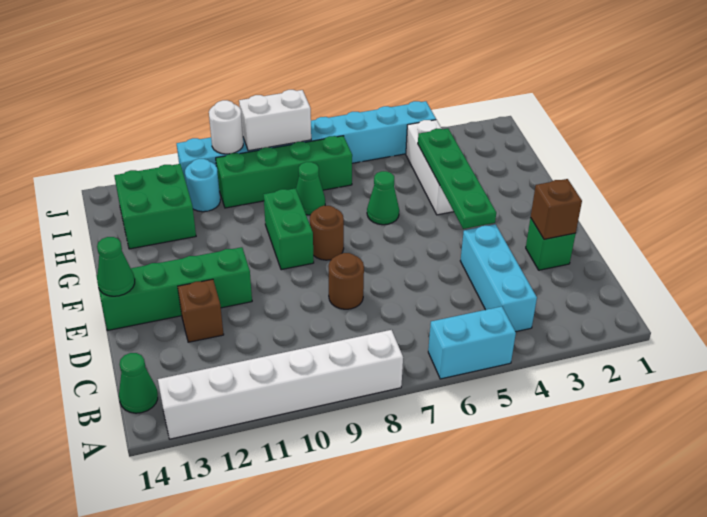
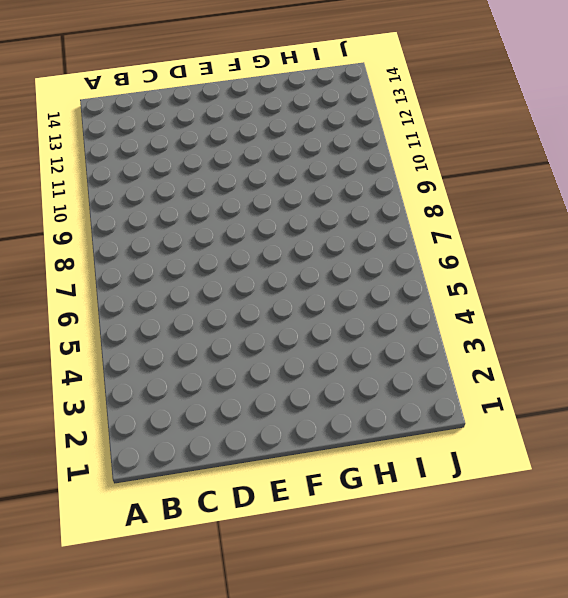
none -> cyan brick A5:A6 level 1
none -> white brick A8:A13 level 1
none -> cyan brick B4:D4 level 1

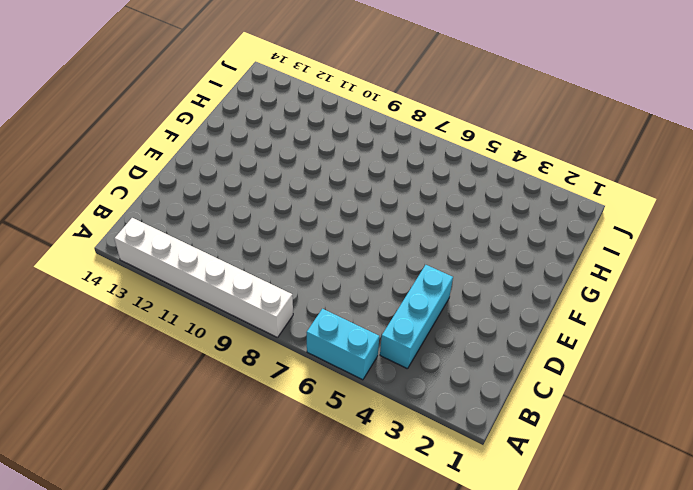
none -> green cone B14 level 1
none -> green brick D2 level 1
none -> brown round brick D8 level 1

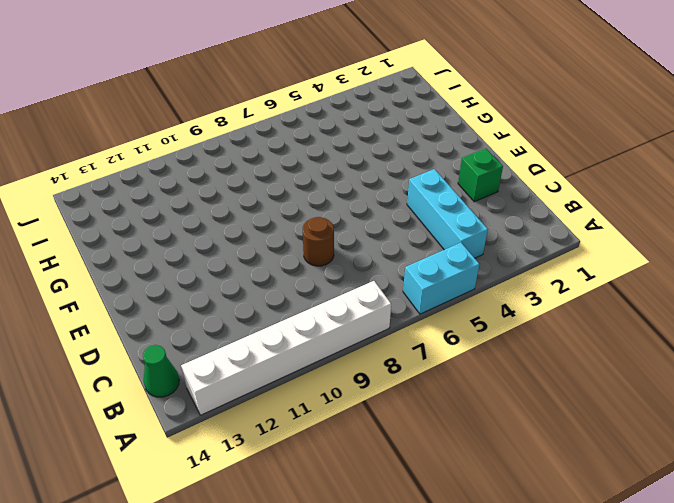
none -> brown brick D12 level 1
none -> green brick E11:E14 level 1
none -> brown round brick F8 level 1

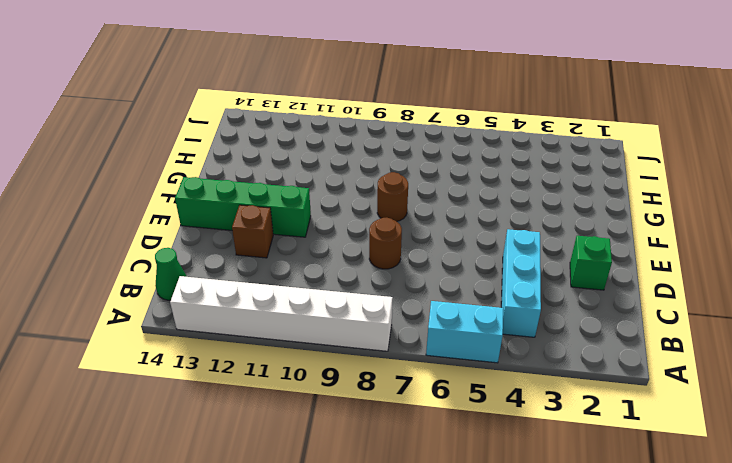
none -> green brick F9:G9 level 1
none -> white brick G4:I4 level 1
none -> green cone G6 level 1

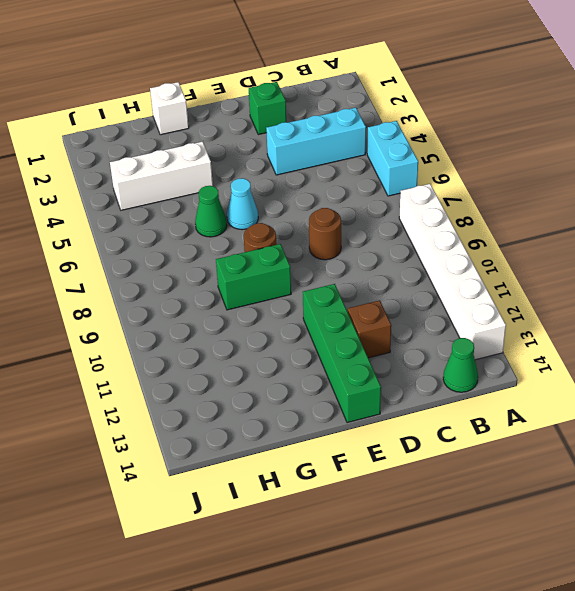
cyan cone F6 level 1 -> none
white brick G1 level 1 -> none
none -> green cone H8 level 1
none -> green brick H12:I13 level 1
none -> green brick I7:I10 level 1

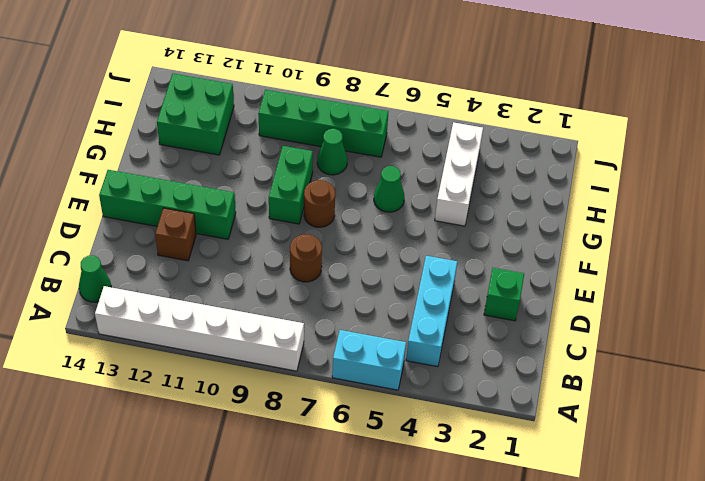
none -> cyan round brick I11 level 1
none -> cyan brick J4:J11 level 1
none -> brown brick D2 level 2

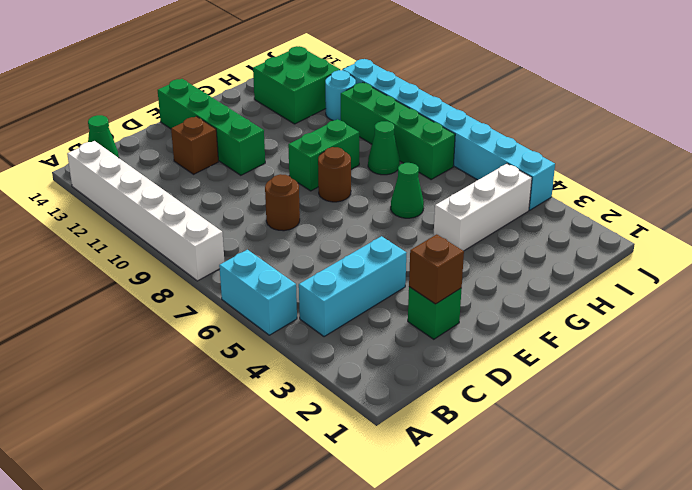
none -> green plate E4:H4 level 2
none -> green cone E14 level 2
none -> white brick J8:J9 level 2

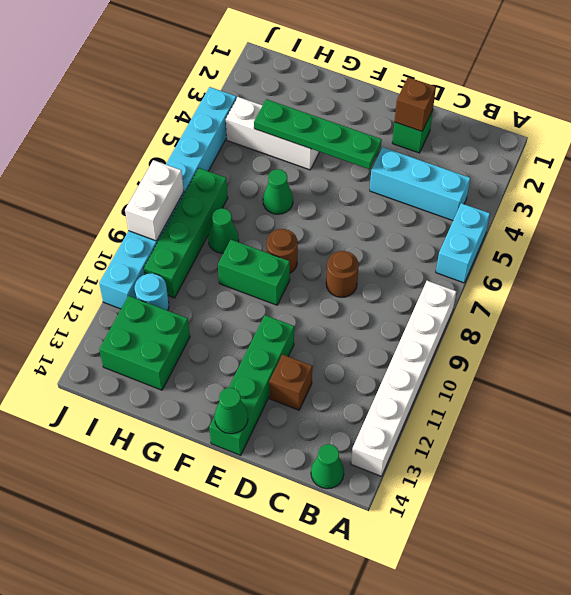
none -> white round brick J10 level 2

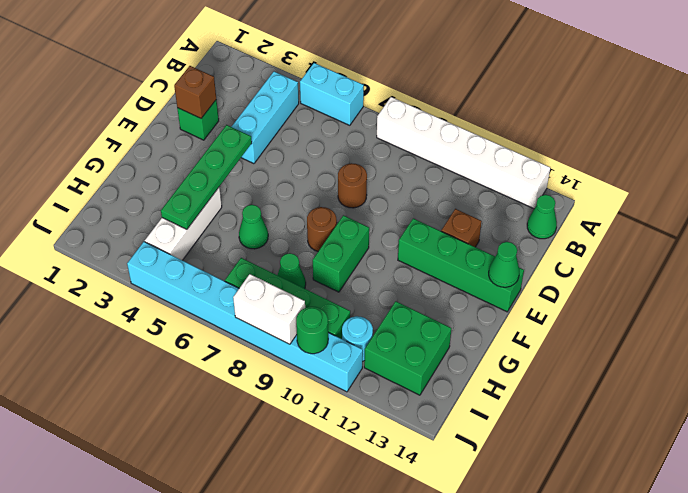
green round brick J10 level 2 -> white round brick J10 level 2

